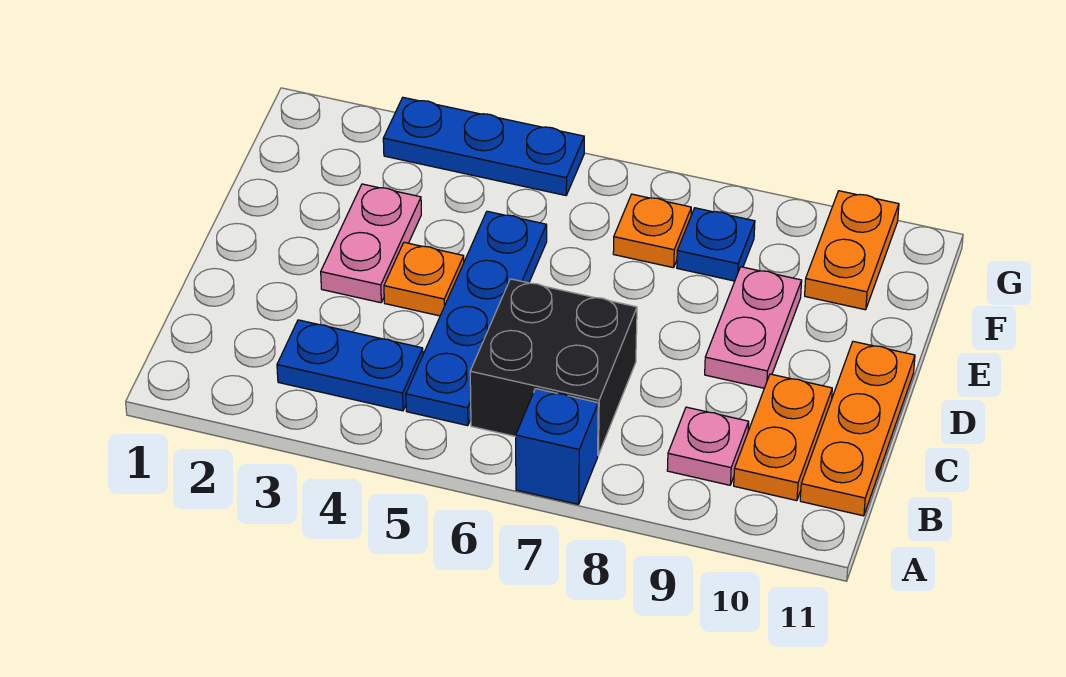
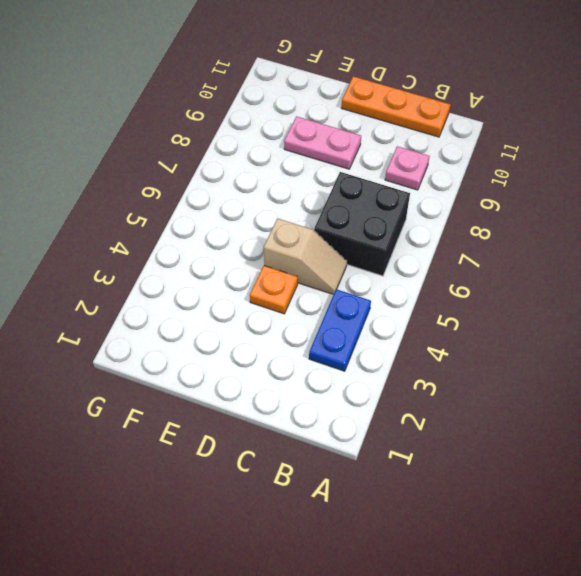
tan slope C5:D5 level 1 top D -> blue plate B5:E5 level 1
none -> blue brick A7 level 1
none -> orange plate B10:C10 level 1
none -> pink plate D3:E3 level 1

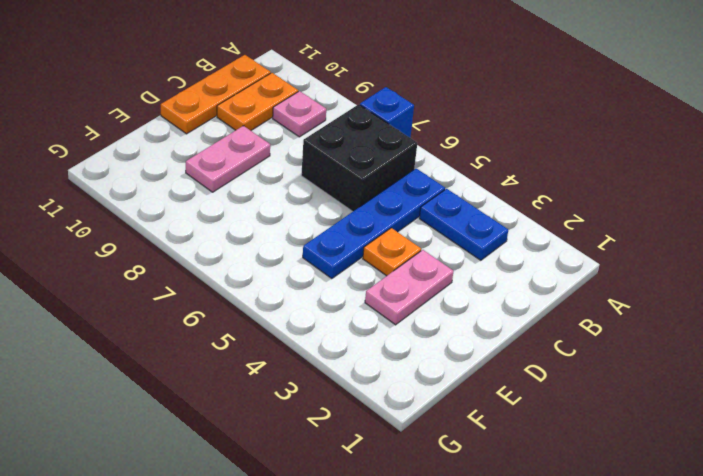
none -> orange plate F7 level 1
none -> blue plate F8 level 1
none -> orange plate F10:G10 level 1

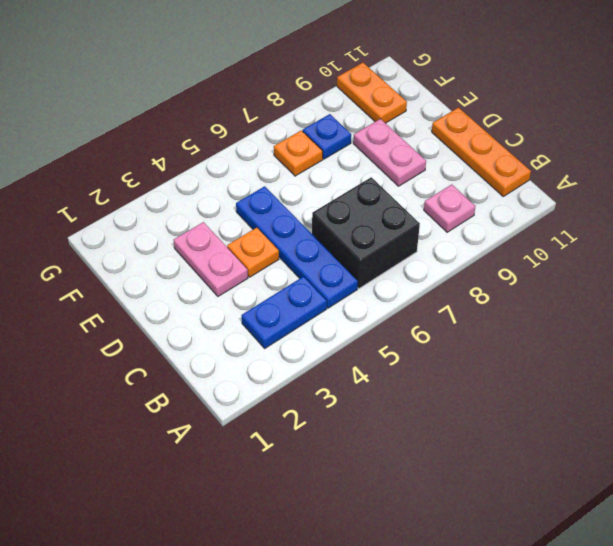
none -> blue brick A7 level 1
none -> orange plate B10:C10 level 1
none -> blue plate G3:G5 level 1

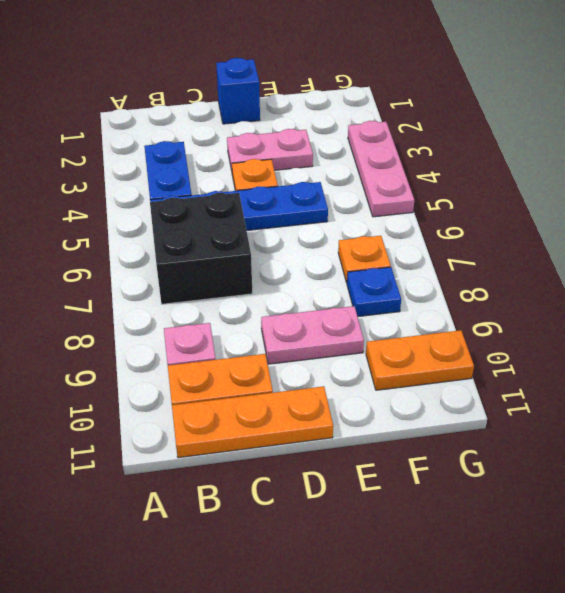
blue brick D1 level 1 -> blue brick A7 level 1
pink plate G3:G5 level 1 -> blue plate G3:G5 level 1

